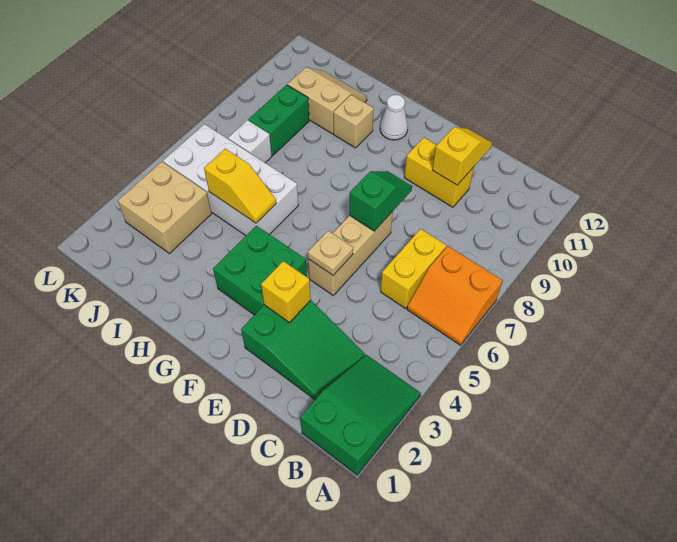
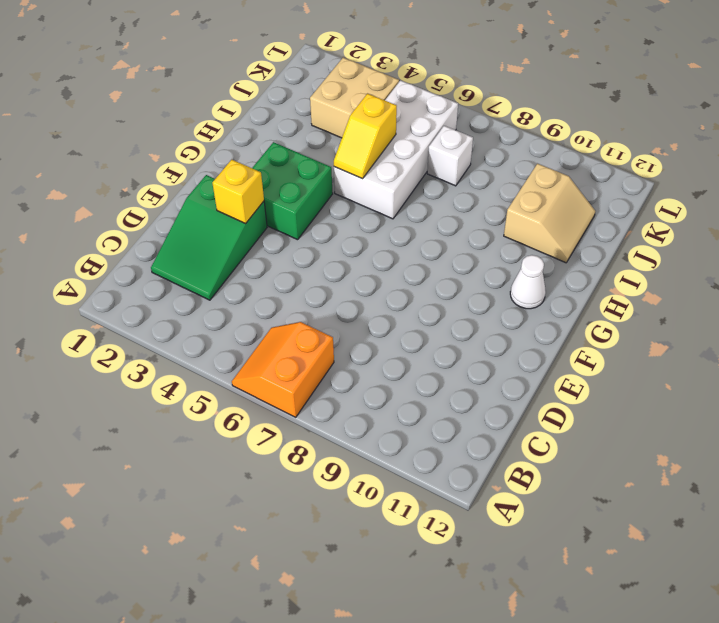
none -> green slope A1:B3 level 1 top 1
none -> yellow brick C6:C7 level 1
none -> yellow brick D10:E10 level 1

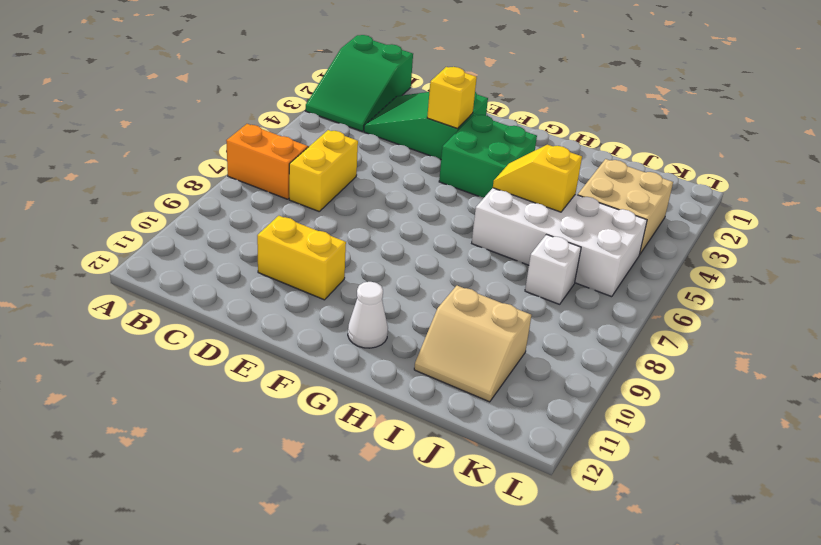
none -> tan brick E5:E7 level 1
none -> tan brick H10 level 1
none -> green brick J8:J9 level 1

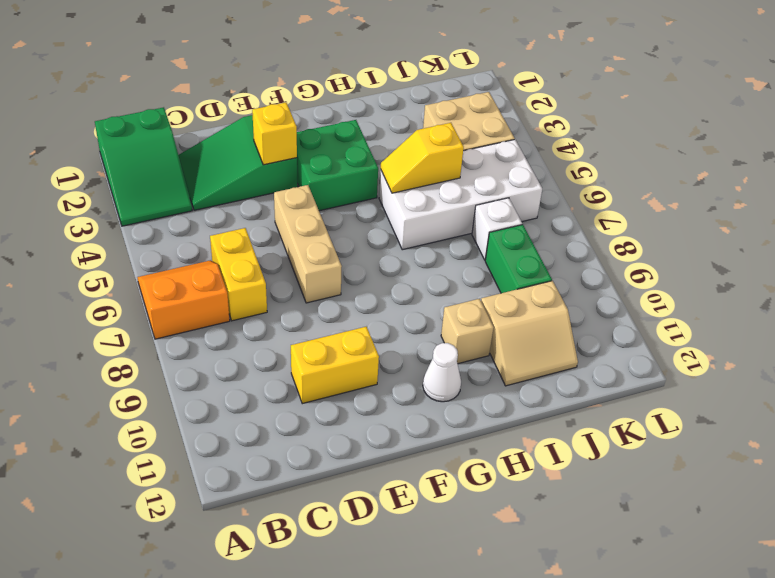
none -> yellow slope D10:D11 level 2 top 10
none -> tan plate E5 level 2
none -> green slope E7:E8 level 2 top 7

